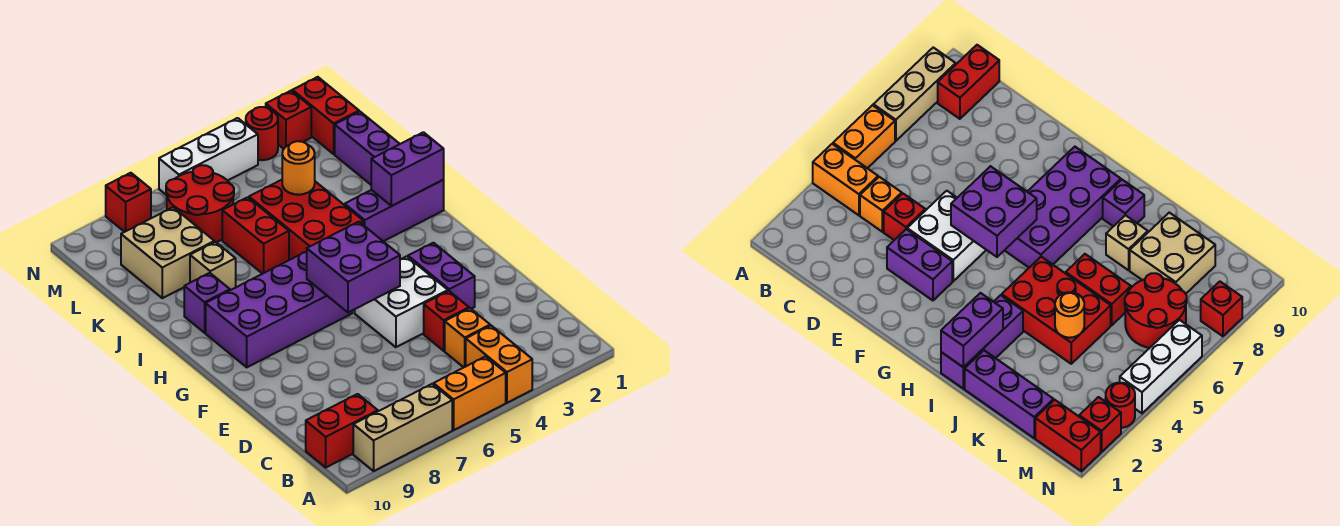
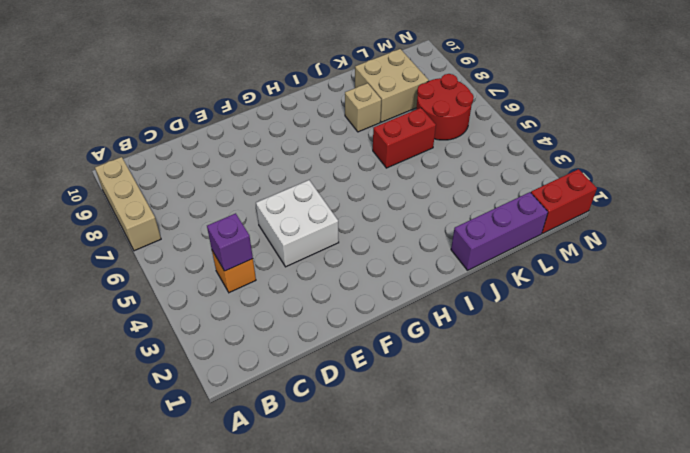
purple brick C4 level 2 -> purple brick I9 level 1
none -> orange brick A4:B4 level 1
none -> orange brick A5:A6 level 1
none -> red brick B9:B10 level 1

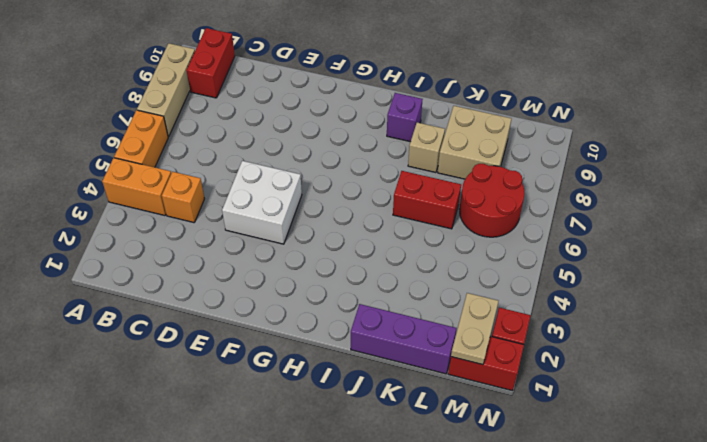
tan plate M1:M2 level 2 -> none
none -> red brick D4 level 1
none -> purple brick E3:F3 level 1
none -> purple brick G6:H9 level 1

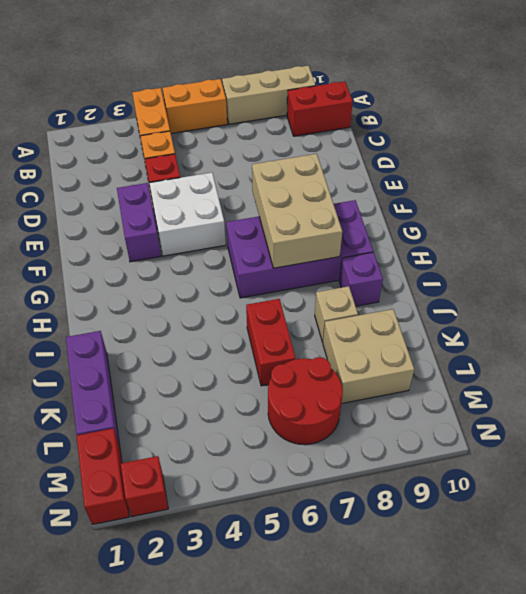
tan brick F7:H8 level 2 -> none
none -> purple brick I1:I3 level 1
none -> red brick I4:K5 level 1
none -> red round brick N3 level 1

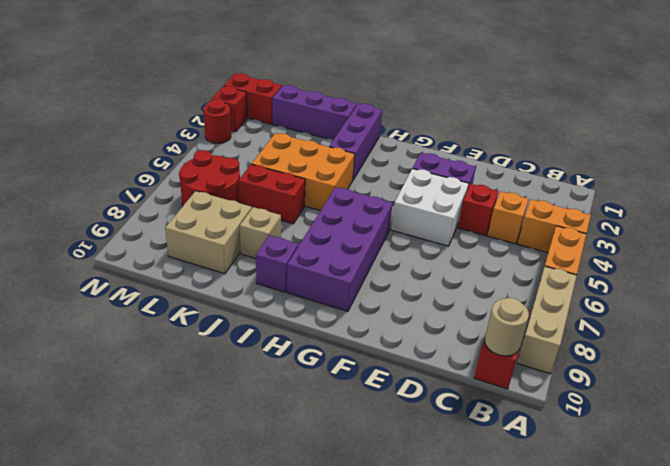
tan round brick B10 level 2 -> none
orange brick I4:K5 level 1 -> red brick I4:K5 level 1
none -> white brick N4:N6 level 1
none -> red brick N8 level 1
none -> purple brick F5:G6 level 2

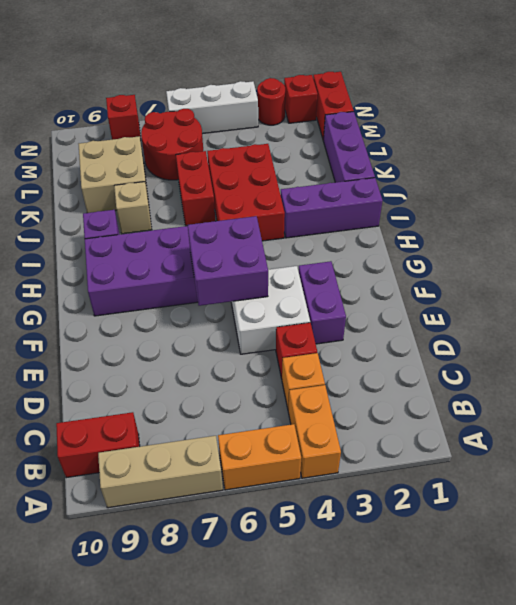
none -> purple brick I1:I2 level 2
none -> orange round brick K4 level 2

